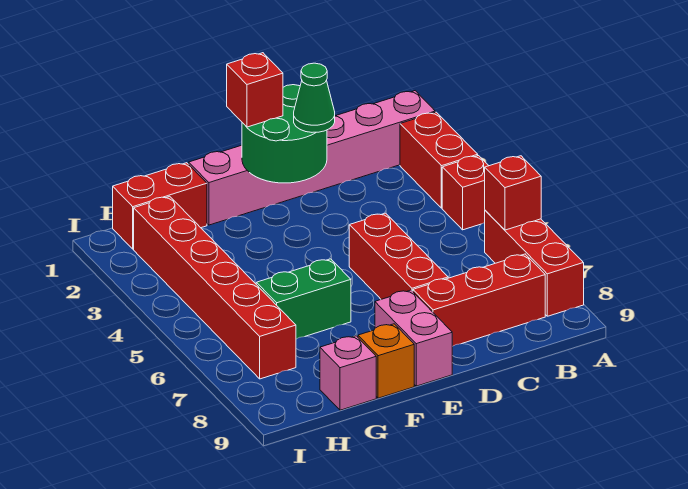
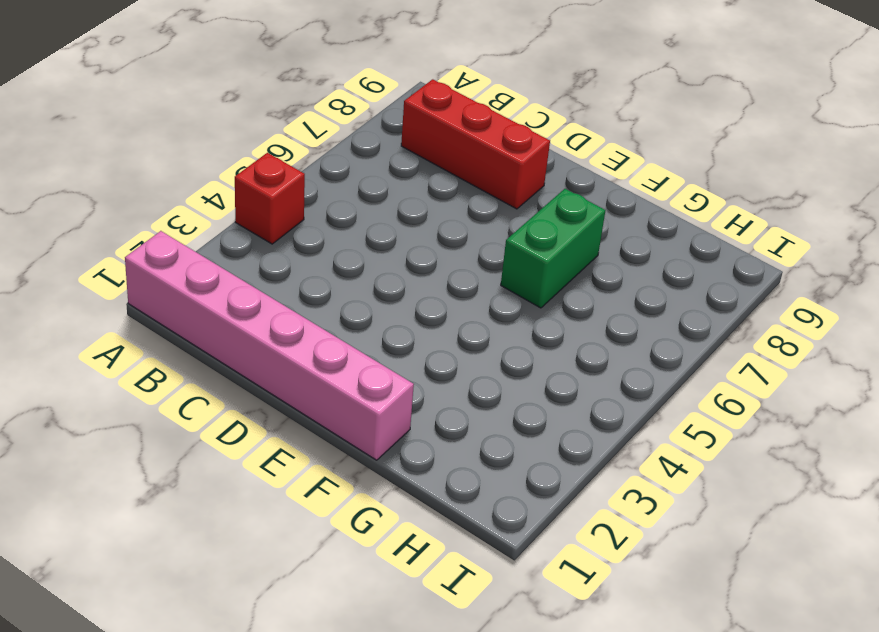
green brick F6:F7 level 1 -> green brick F6:G6 level 1
none -> red brick A2:A3 level 1
none -> red brick A6:A8 level 1
none -> red brick D5:D7 level 1

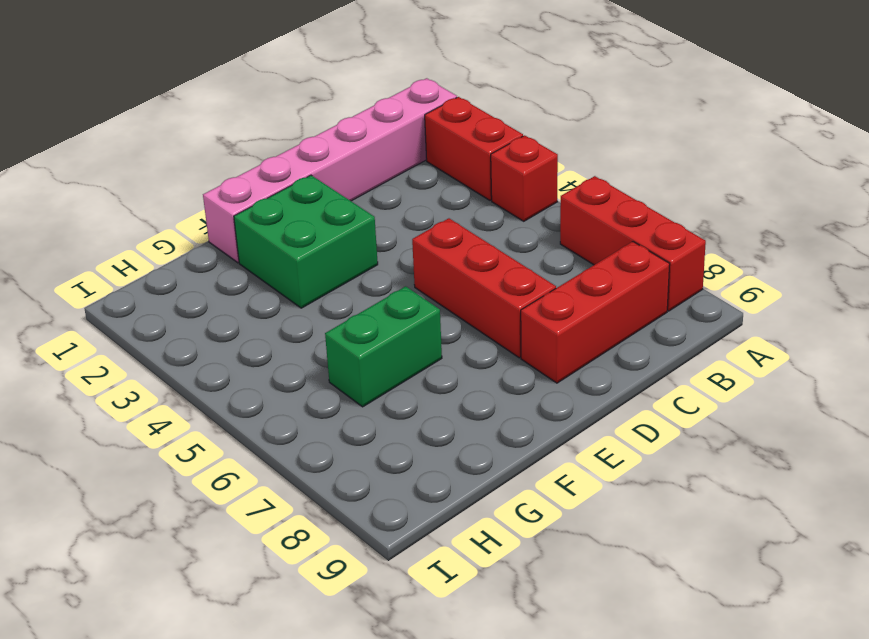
green brick E2:F3 level 1 -> none
none -> pink brick E8:E9 level 1
none -> orange brick F9 level 1
none -> red brick G1:H1 level 1

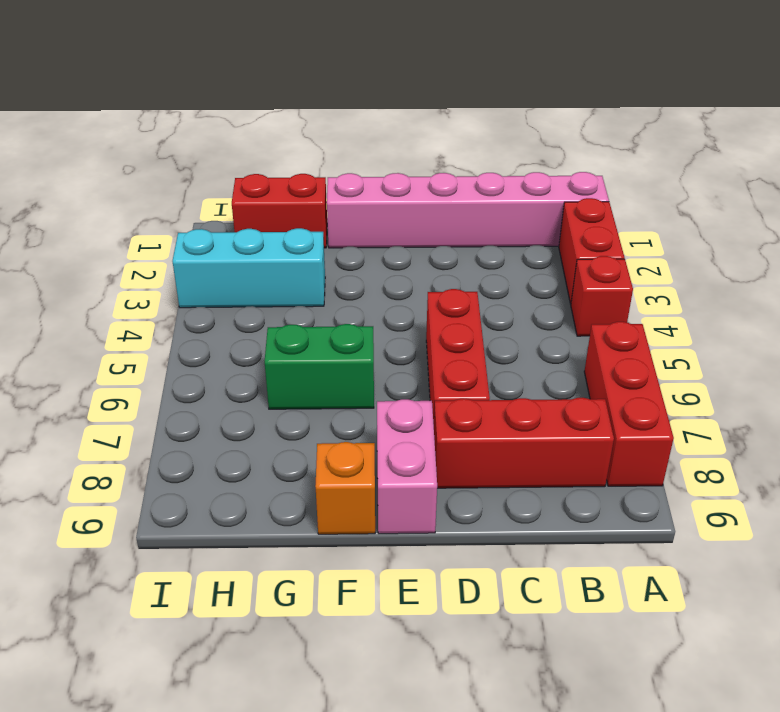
cyan brick G3:I3 level 1 -> red brick H2:H7 level 1
none -> pink brick G9 level 1
none -> red brick A6 level 2
none -> green round brick D1:E2 level 2

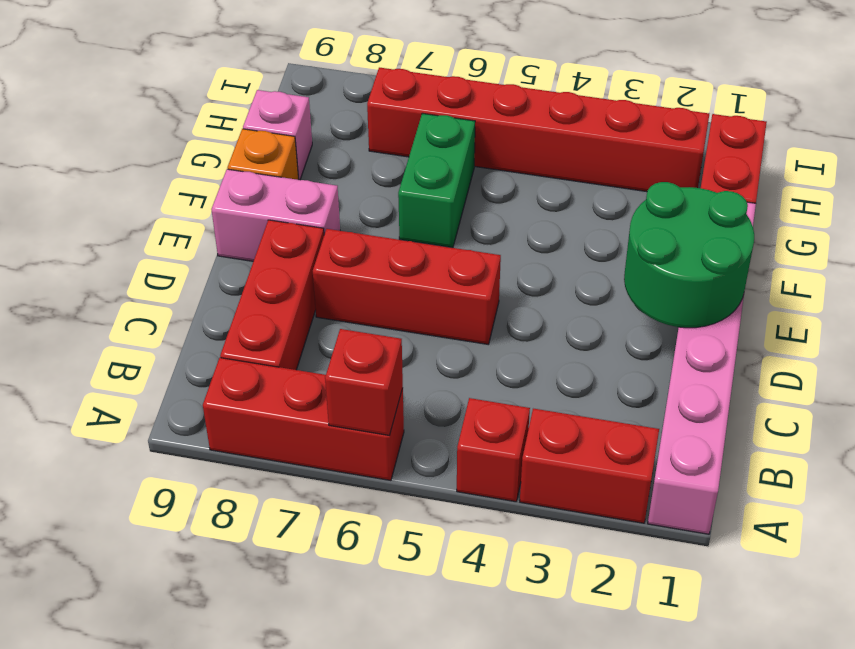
none -> green cone D2 level 3
none -> red brick E1 level 3

